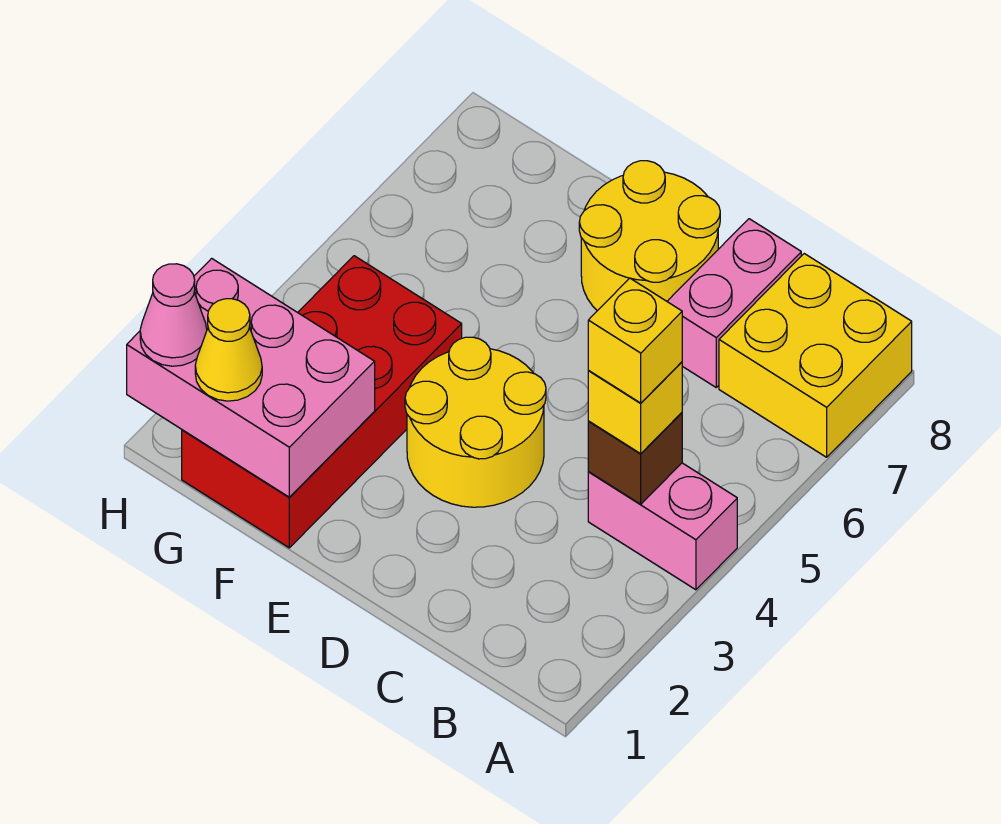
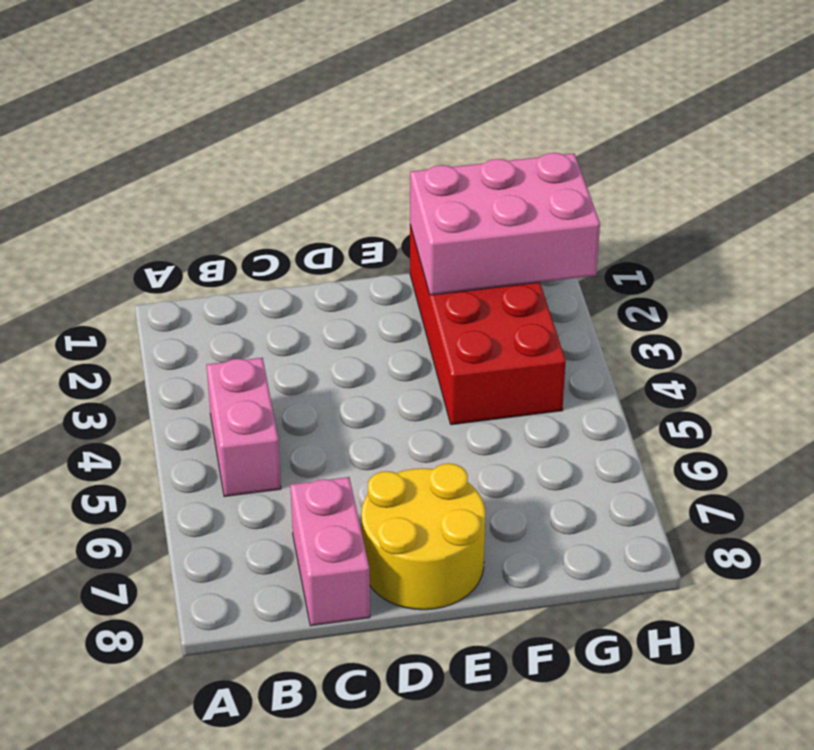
pink brick B4:B5 level 1 -> pink brick A4:B4 level 1
none -> yellow brick A7:B8 level 1
none -> yellow round brick D3:E4 level 1
none -> brown brick B4 level 2

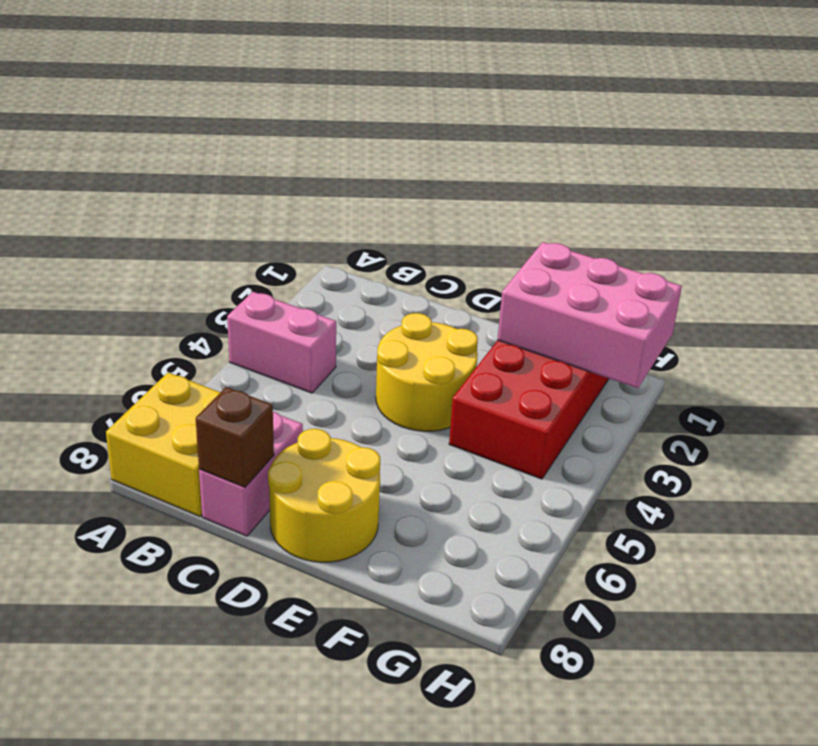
brown brick C8 level 2 -> brown brick B4 level 2
none -> yellow brick B4 level 3
none -> yellow cone G1 level 3
none -> pink cone H1 level 3

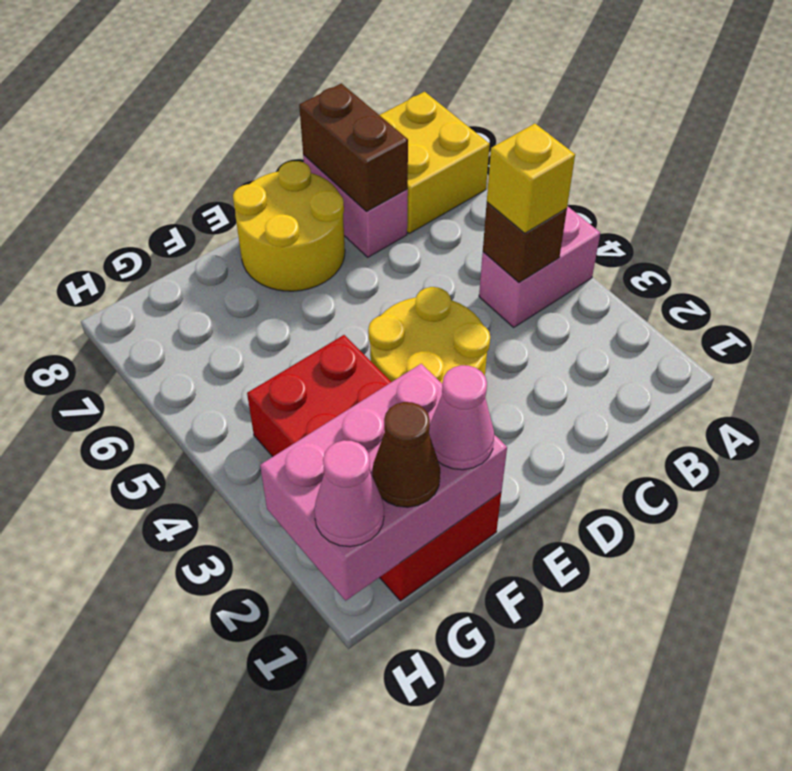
brown brick C7:C8 level 2 -> none
pink cone F1 level 3 -> none
brown cone G1 level 3 -> yellow cone G1 level 3
none -> yellow brick B4 level 4

